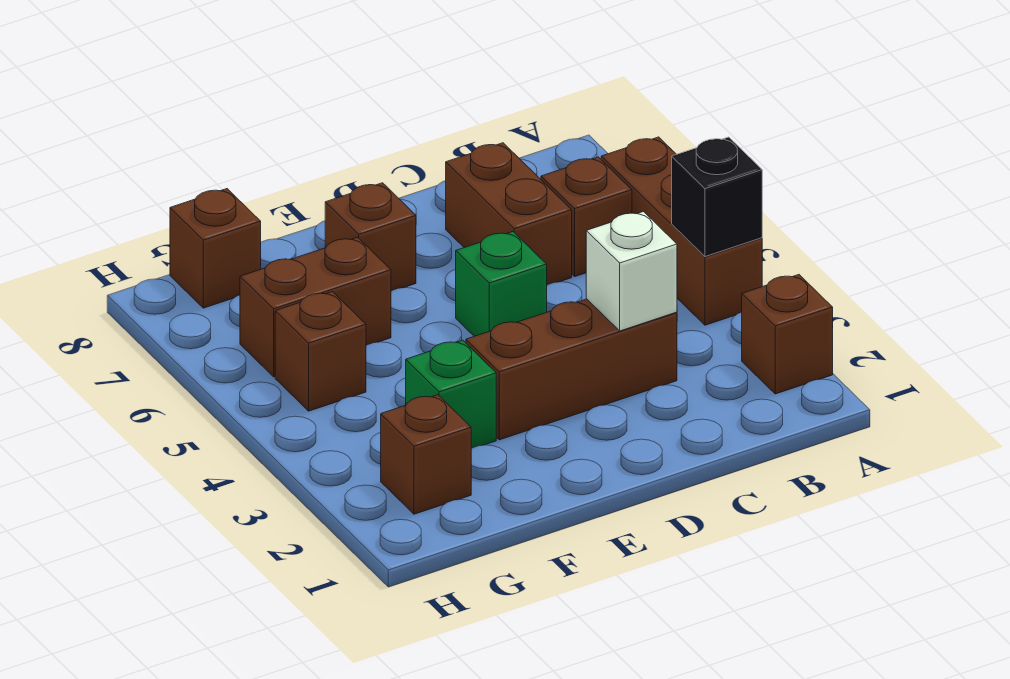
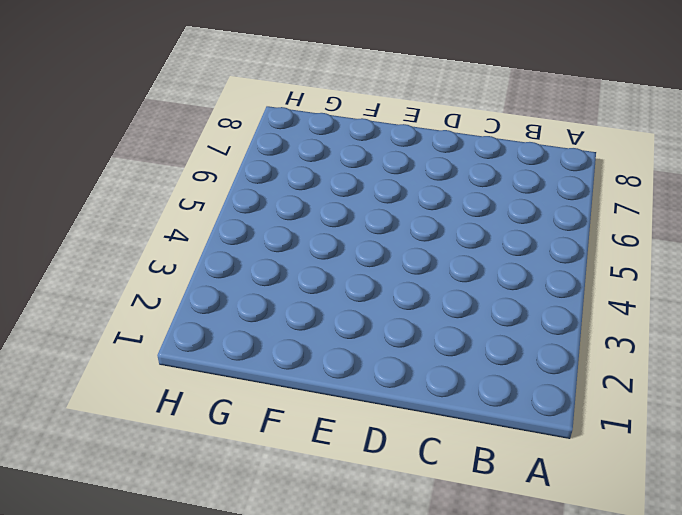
none -> brown brick A2 level 1
none -> brown brick A4:A6 level 1
none -> brown brick B6 level 1

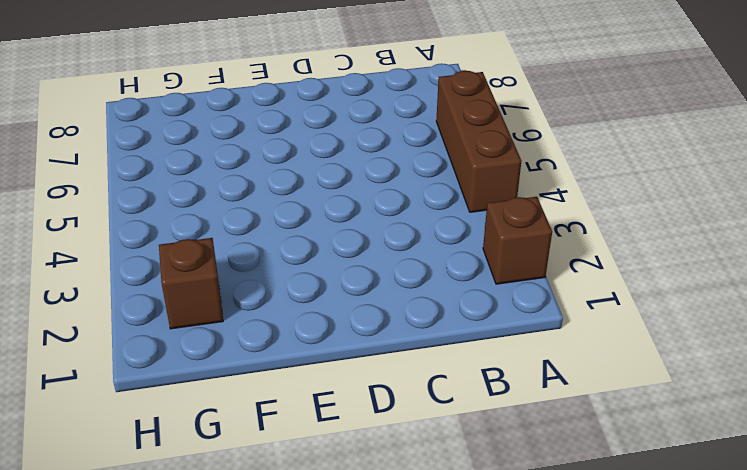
none -> brown brick B6 level 1
none -> brown brick C3:E3 level 1
none -> brown brick C6:C7 level 1

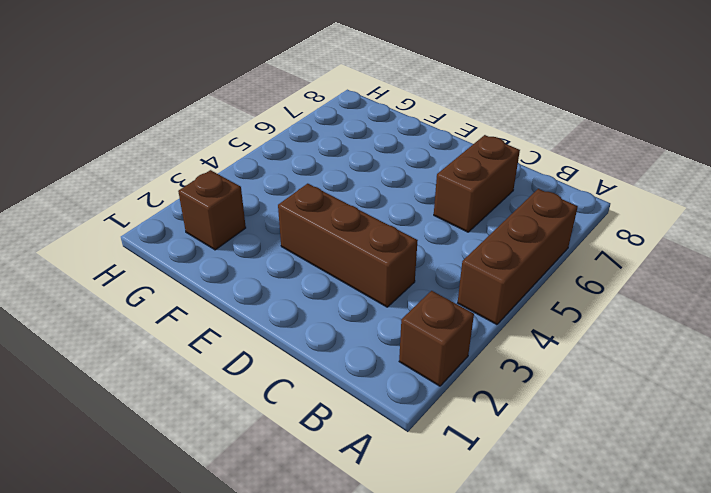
none -> brown brick B6 level 1
none -> green brick D5 level 1
none -> brown brick E7 level 1

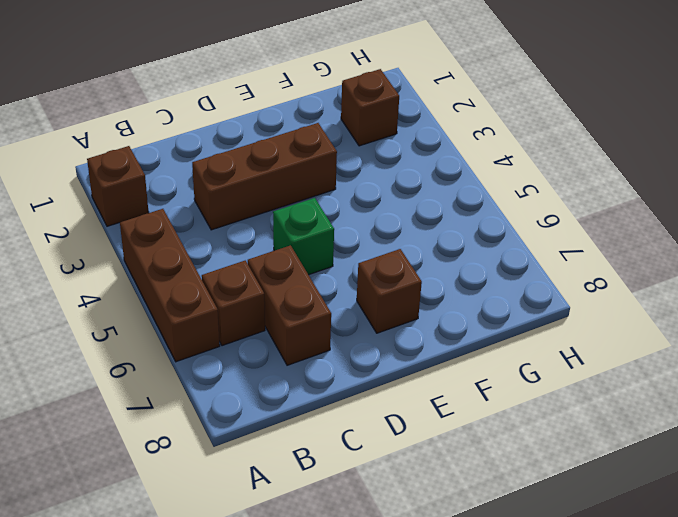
none -> green brick F3 level 1
none -> brown brick F6:G6 level 1
none -> brown brick G5 level 1

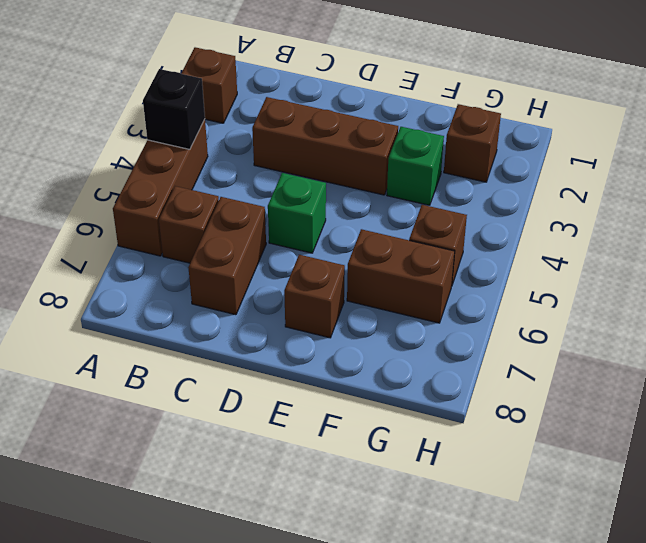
none -> brown brick G8 level 1
none -> white brick C3 level 2

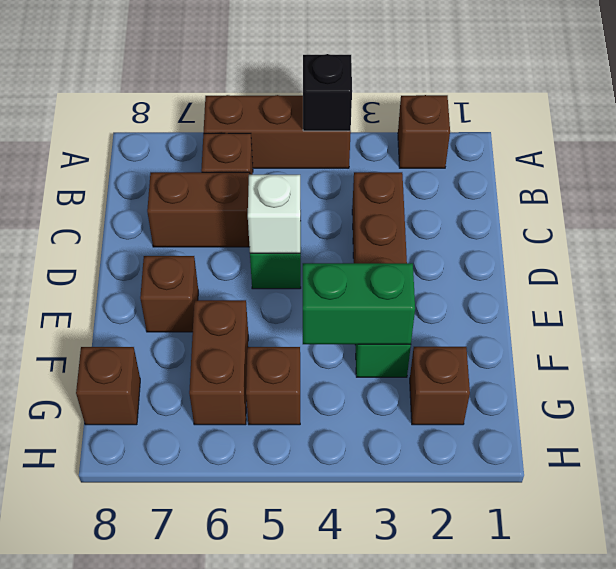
white brick D5 level 2 -> white brick C3 level 2
green brick F3:F4 level 2 -> none

